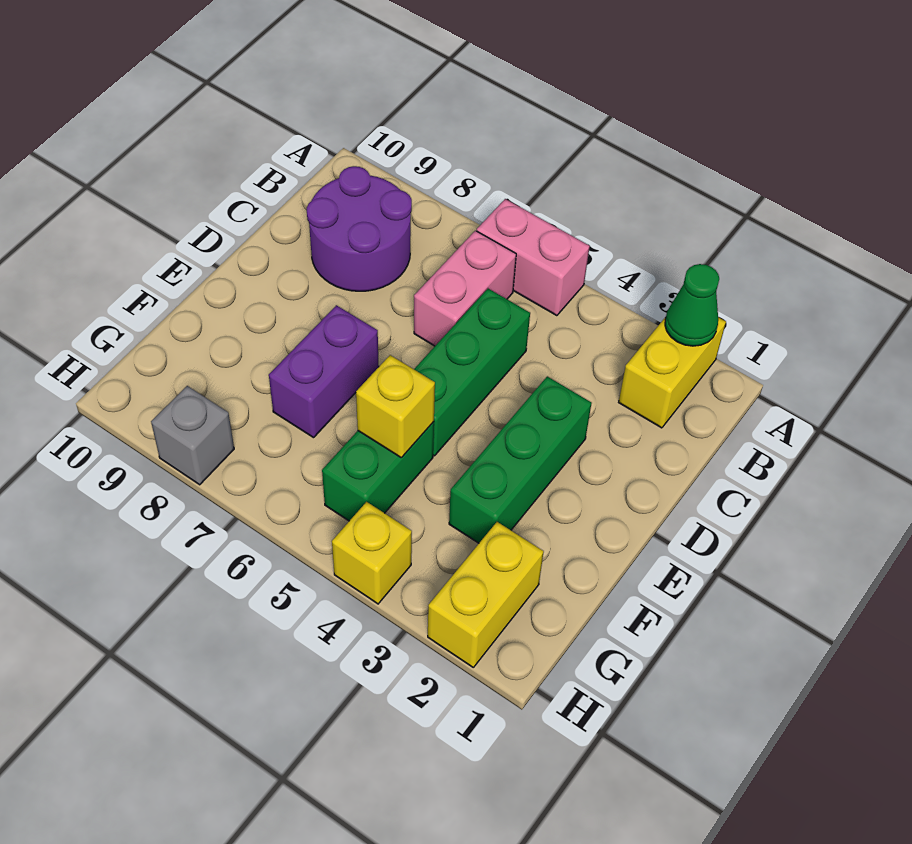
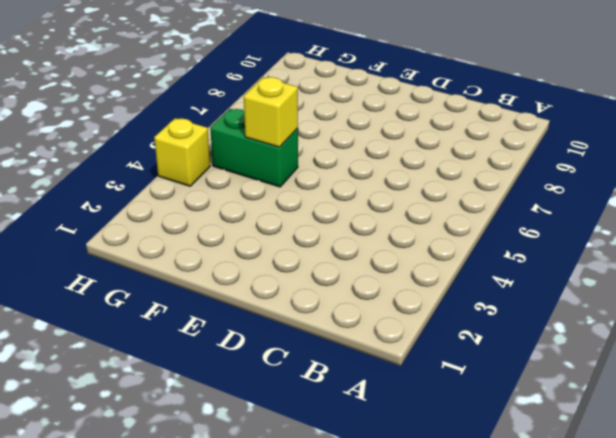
none -> yellow brick A2:B2 level 1
none -> pink brick A5:A6 level 1
none -> pink brick B6:C6 level 1

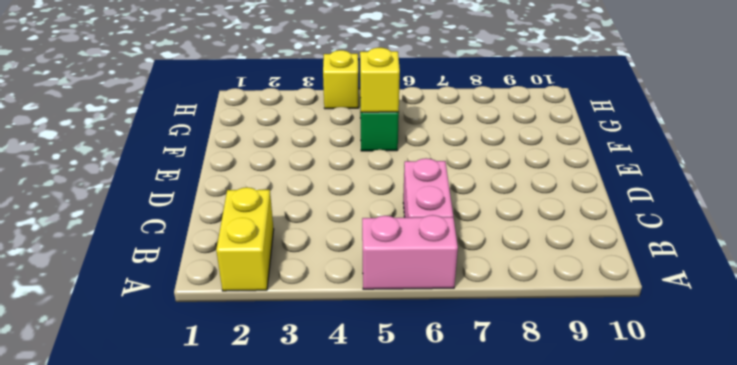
none -> purple round brick B8:C9 level 1
none -> green brick C5:E5 level 1
none -> green brick D3:F3 level 1

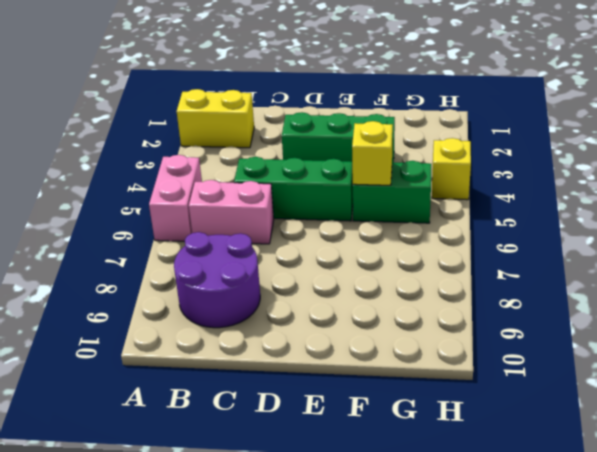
none -> purple brick E7:F7 level 1
none -> yellow brick G2:H2 level 1
none -> grey brick H8 level 1

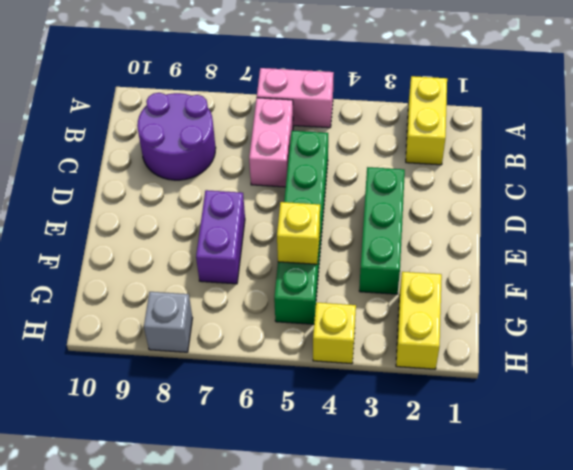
none -> green cone A2 level 2

